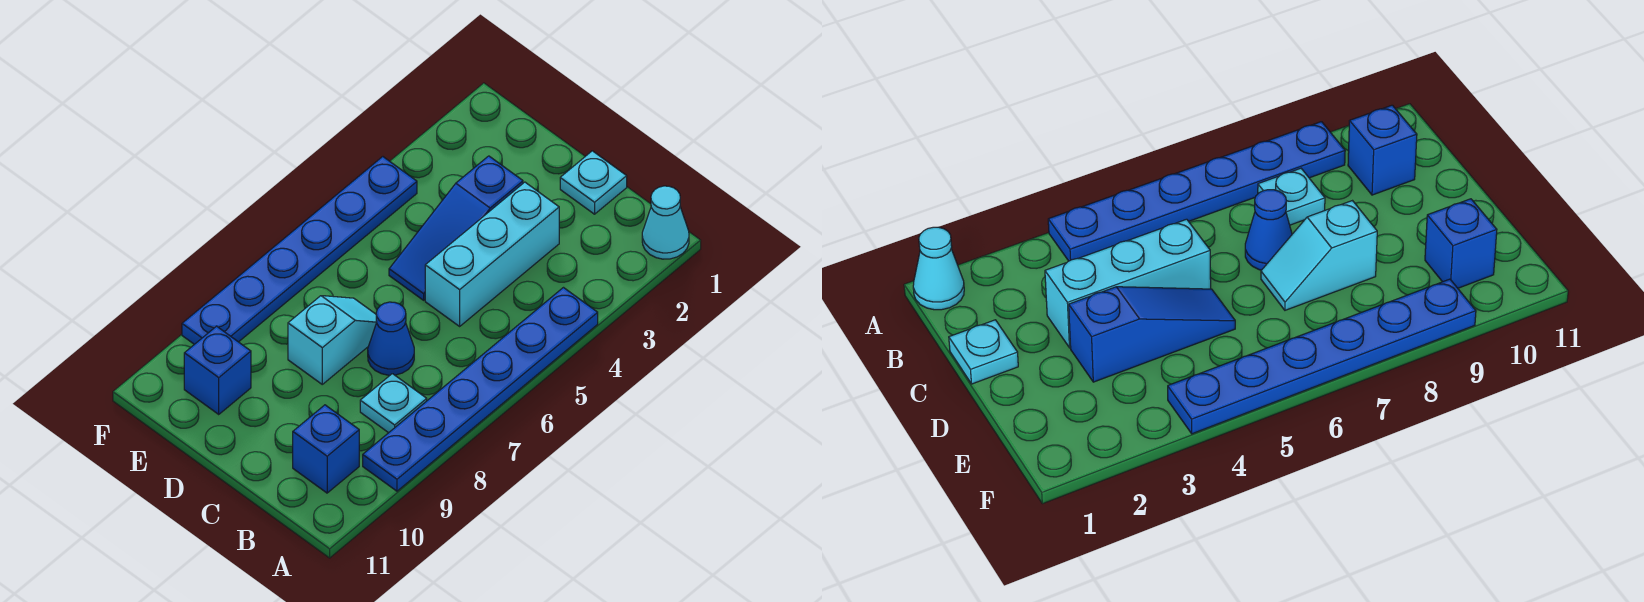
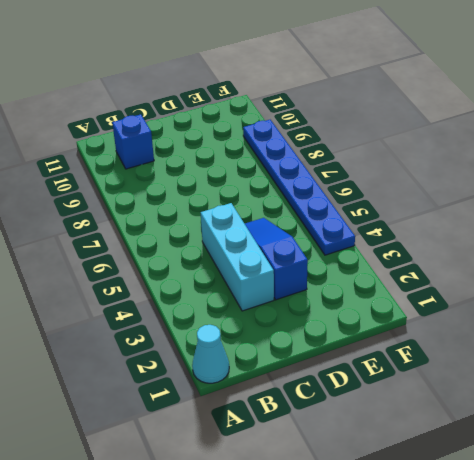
none -> blue plate A4:A9 level 1
none -> cyan plate B8 level 1

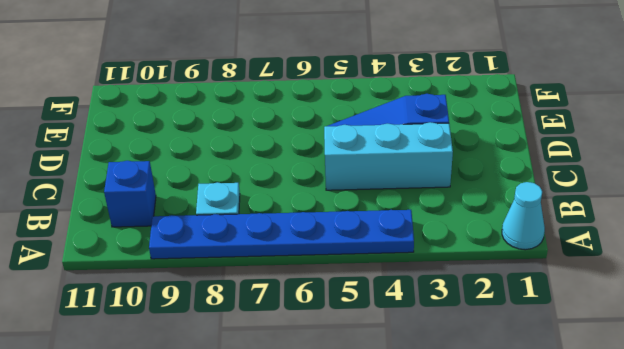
none -> cyan plate C1 level 1
none -> blue cone C7 level 1

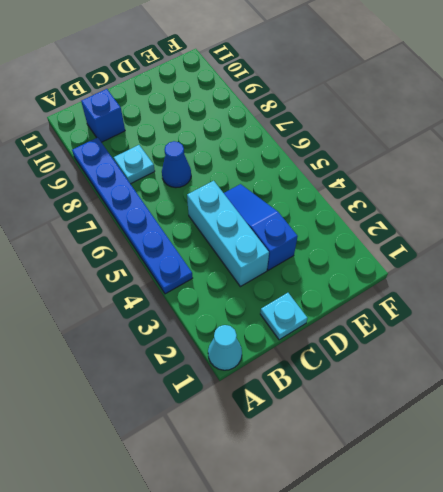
none -> cyan slope D7:D8 level 1 top 8
none -> blue brick E10 level 1

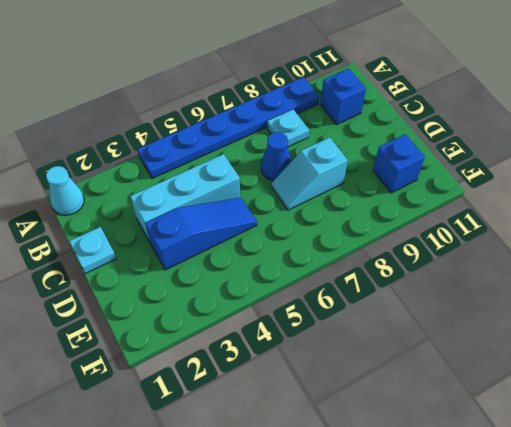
none -> blue plate F4:F9 level 1

